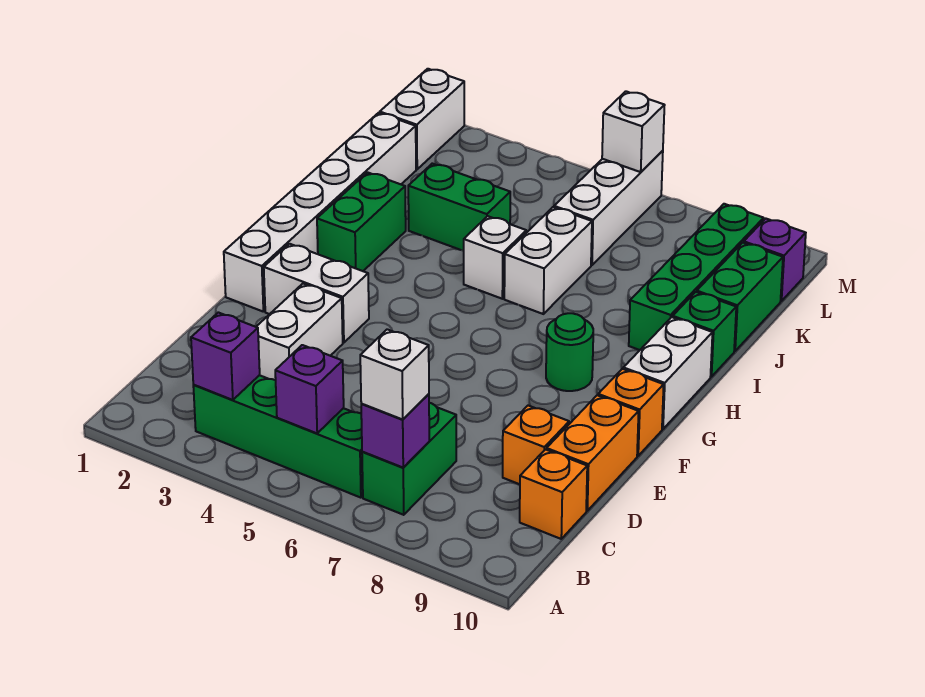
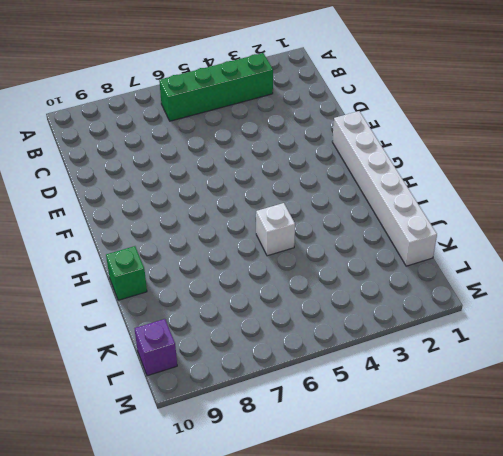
none -> green brick B7:C7 level 1
none -> orange brick C10 level 1
none -> white brick D3:E3 level 1

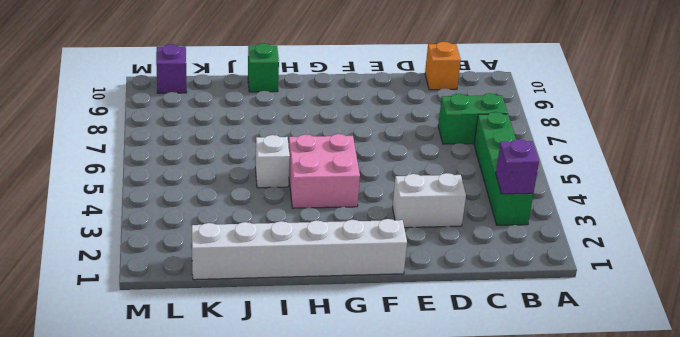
pink brick G4:H5 level 1 -> none
none -> orange brick D9 level 1
none -> orange brick D10:E10 level 1
none -> white brick F2:F3 level 1

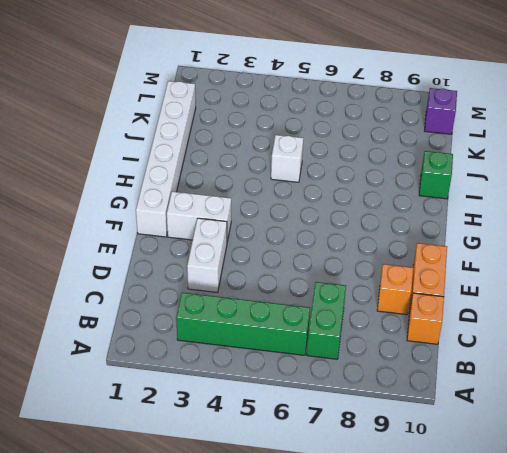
none -> orange brick F10 level 1
none -> green round brick G8 level 1
none -> white brick G10:H10 level 1

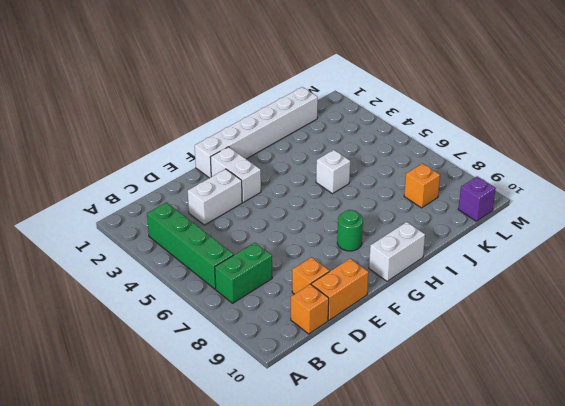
orange brick K8 level 1 -> orange brick F10 level 1
none -> green brick H2:I2 level 1
none -> white brick I6:J6 level 1
none -> green brick I9:L9 level 1

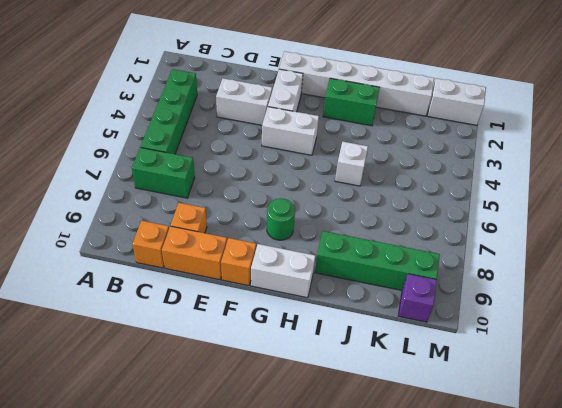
white brick F4:G4 level 1 -> white brick I6:J6 level 1
none -> green brick I10 level 1
none -> green brick J3:J4 level 1
none -> green brick J10:K10 level 1

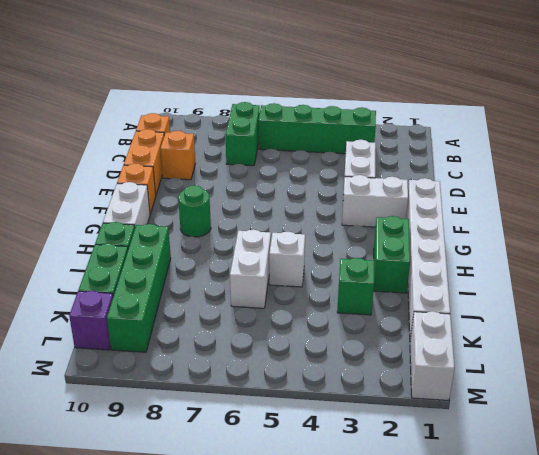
green brick J3 level 1 -> green brick J3:J4 level 1
none -> white brick K6:M6 level 1
none -> purple brick B3 level 2
none -> purple brick B5 level 2

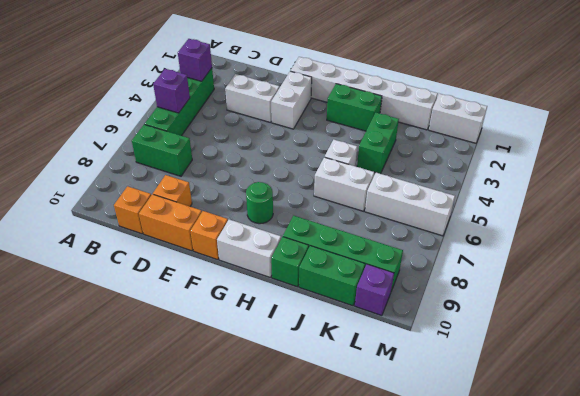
none -> purple brick B7 level 2
none -> white brick M6 level 2
none -> white brick B7 level 3

